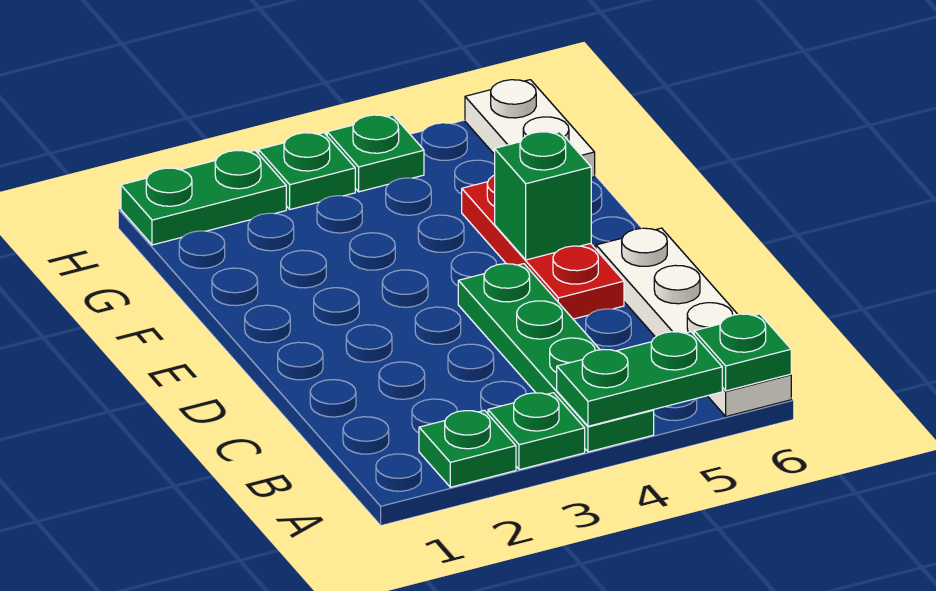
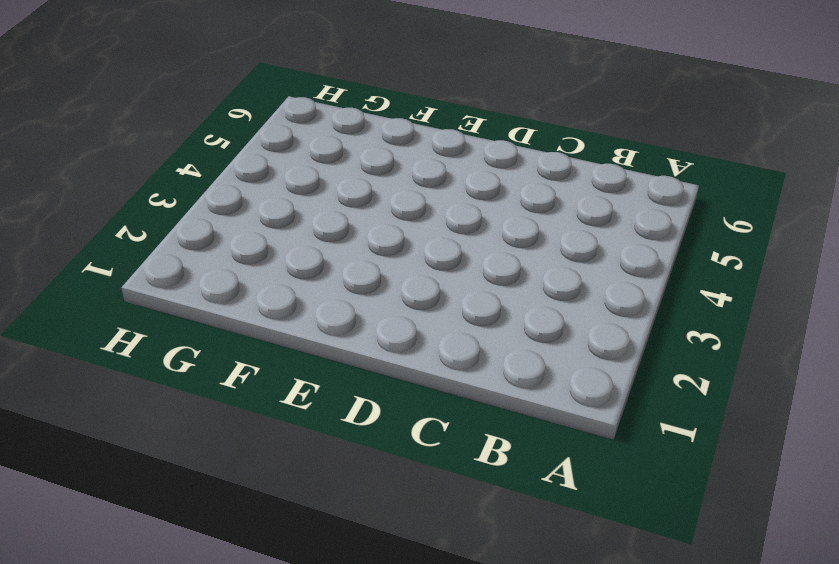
none -> green plate A2 level 1
none -> green plate A3 level 1
none -> green plate A4:D4 level 1

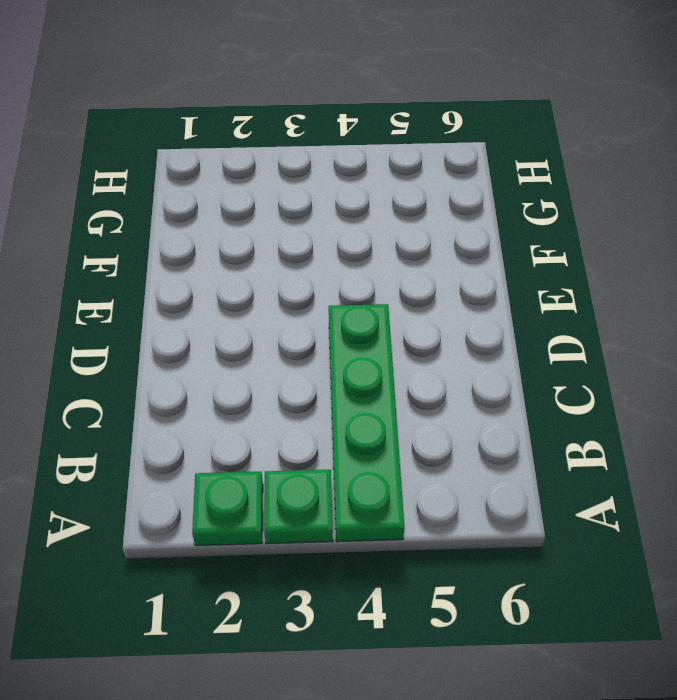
none -> white plate A6:D6 level 1
none -> red plate D5:F5 level 1
none -> white plate G6:H6 level 1

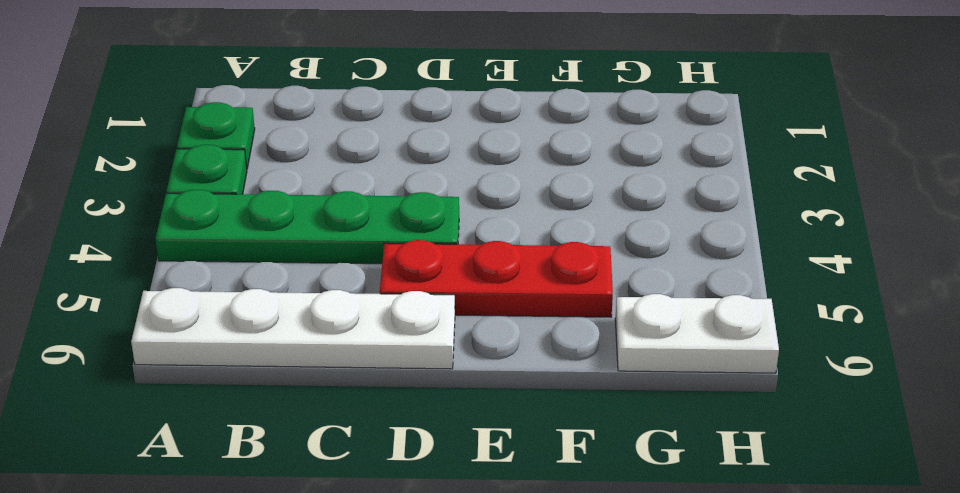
none -> green plate H1:H2 level 1
none -> green plate H3 level 1
none -> green plate H4 level 1

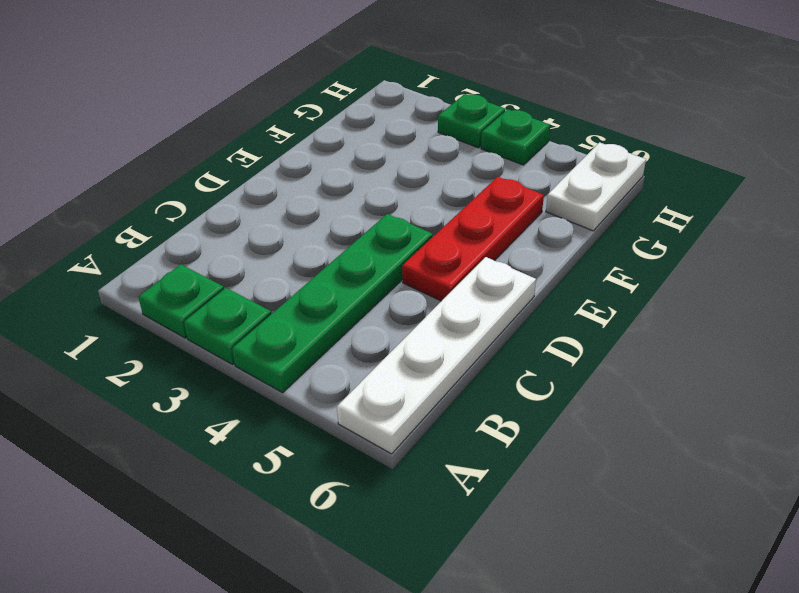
none -> green plate H1:H2 level 1
none -> green plate A4:A5 level 2
none -> green plate A6 level 2

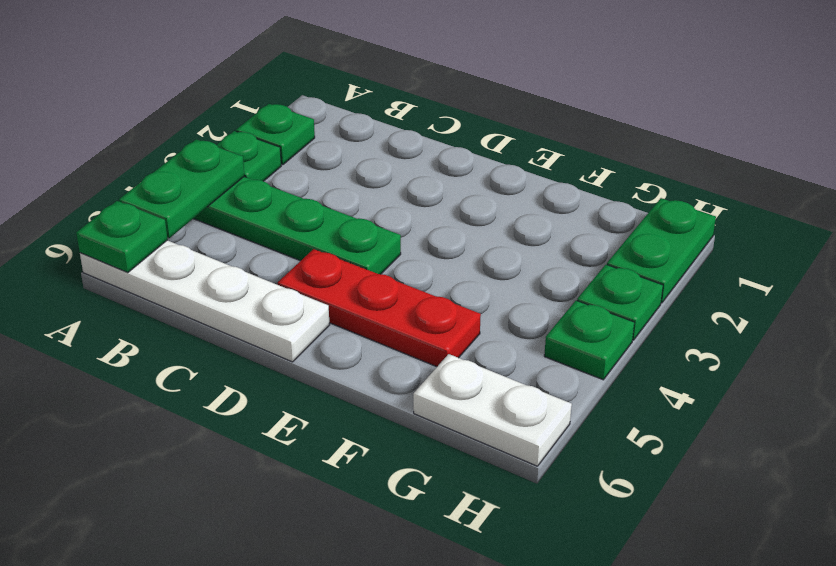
none -> green brick E5 level 2

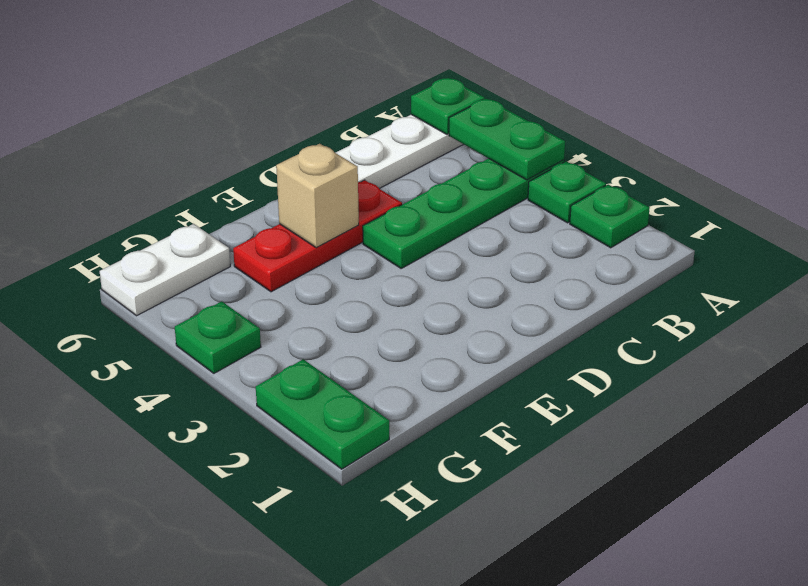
tan brick E5 level 2 -> green brick E5 level 2
none -> green plate H3 level 1

